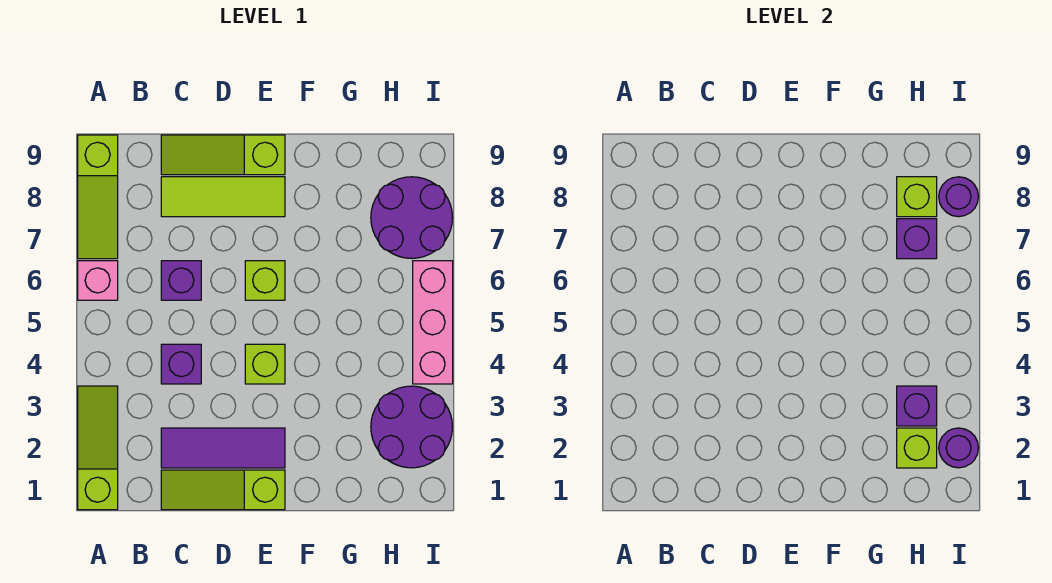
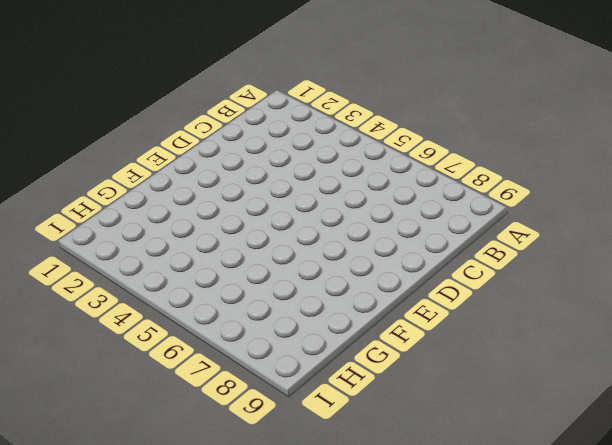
none -> lime slope A1:A3 level 1 top 1
none -> pink brick A6 level 1
none -> lime slope A7:A9 level 1 top 9

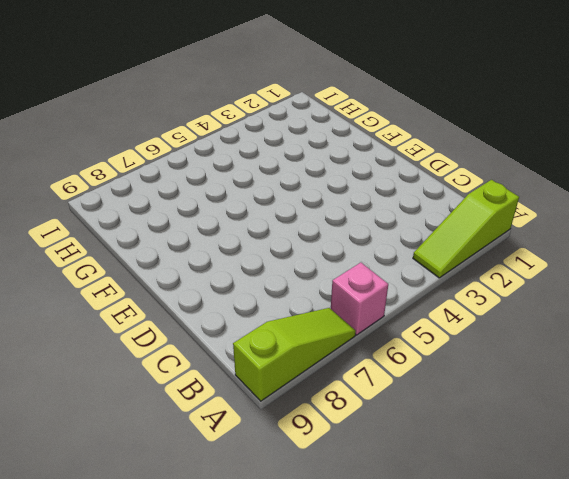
none -> lime slope C1:E1 level 1 top E
none -> purple tile C2:E2 level 1
none -> purple brick C4 level 1

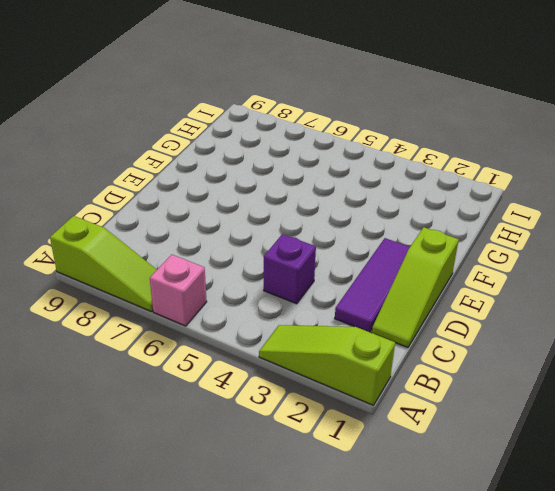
none -> purple brick C6 level 1
none -> lime tile C8:E8 level 1
none -> lime slope C9:E9 level 1 top E

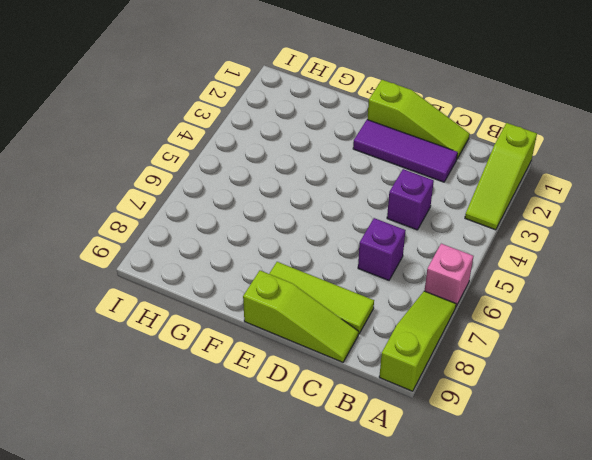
none -> lime brick E4 level 1
none -> lime brick E6 level 1
none -> purple round brick H2:I3 level 1

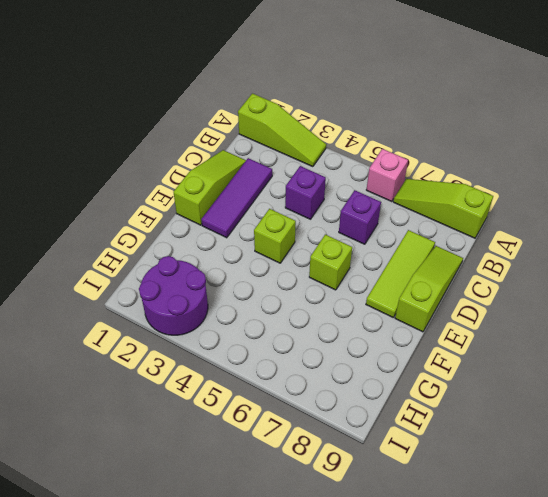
none -> purple round brick H7:I8 level 1
none -> pink brick I4:I6 level 1
none -> lime brick H2 level 2

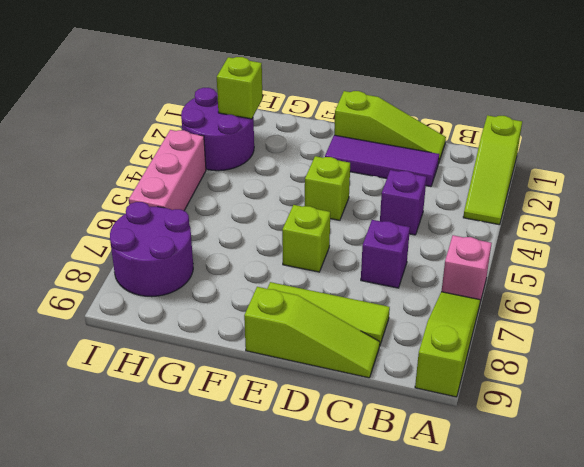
none -> purple brick H3 level 2
none -> purple brick H7 level 2
none -> lime brick H8 level 2

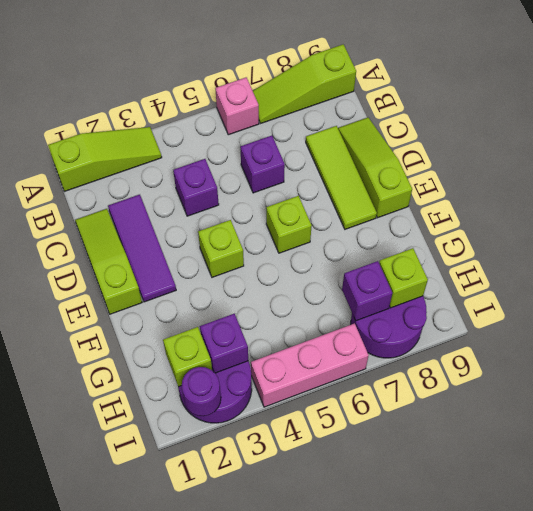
none -> purple round brick I8 level 2

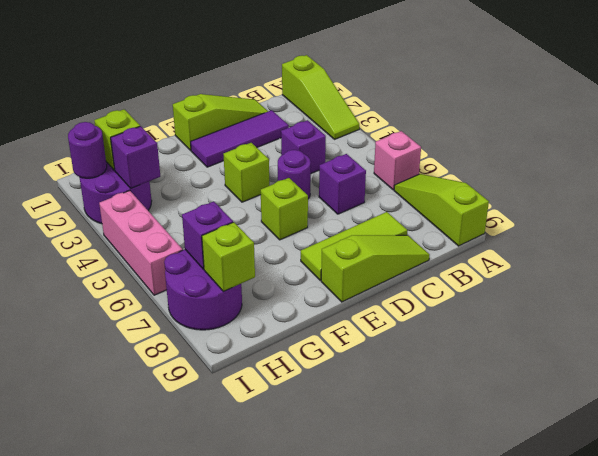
purple round brick D5 level 1 -> purple round brick I8 level 2

